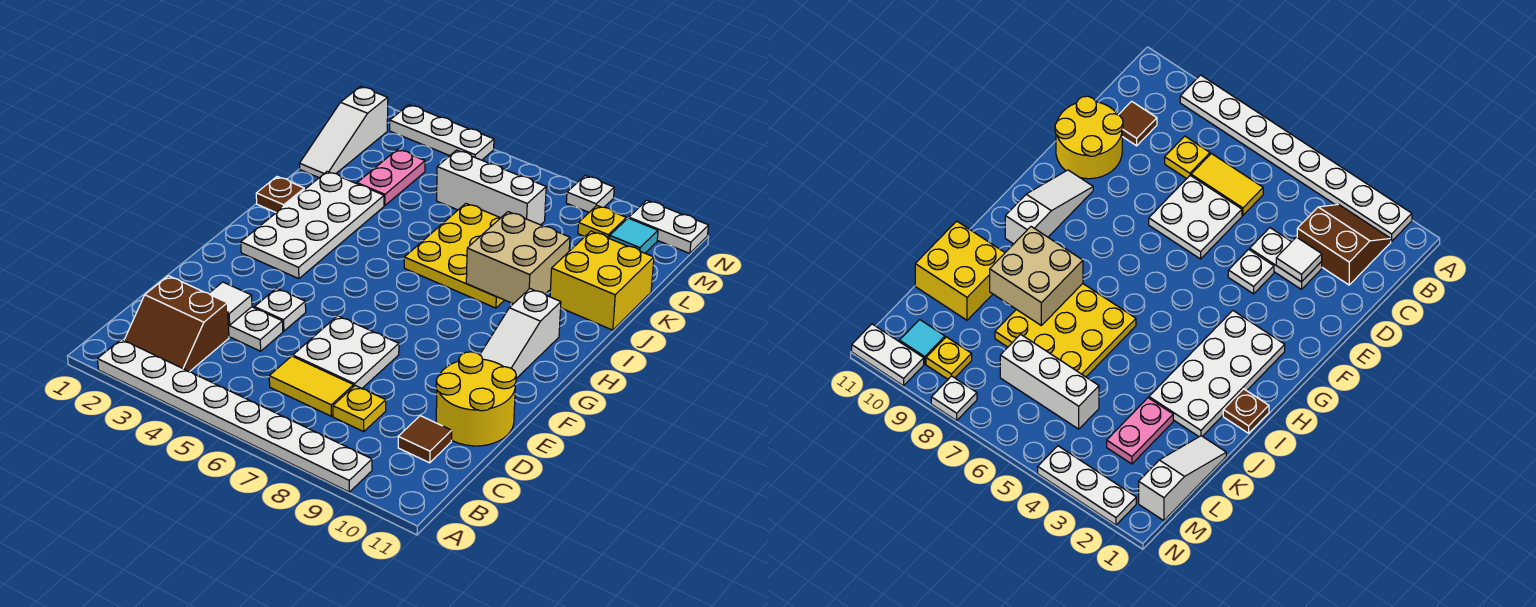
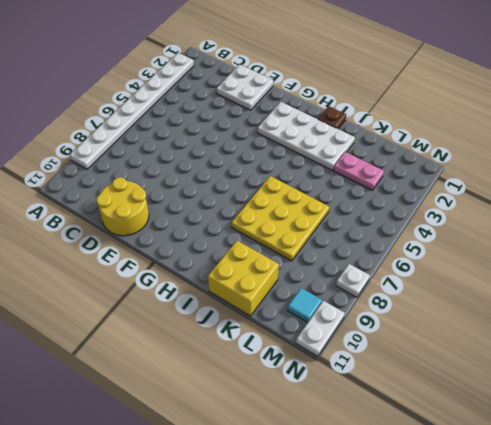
white plate D1:E2 level 1 -> white plate D6:E7 level 1
none -> brown slope B2:C3 level 1 top C
none -> yellow tile C6:C7 level 1
none -> yellow plate C8 level 1

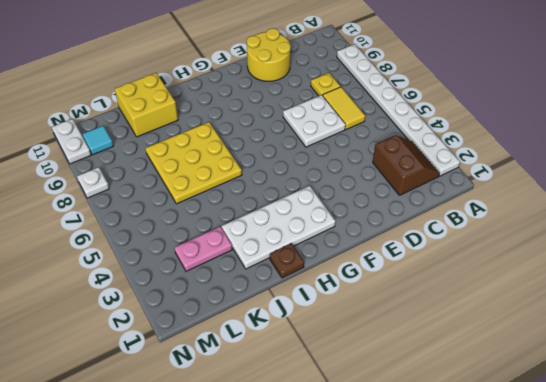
none -> brown tile C10 level 1
none -> white plate D3:D4 level 1
none -> white plate E4 level 1

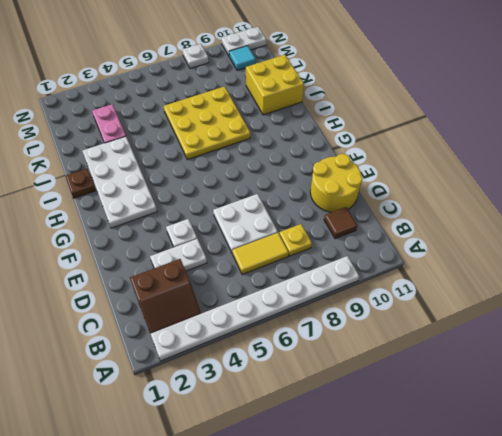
none -> white slope F10:H10 level 1 top H
none -> white slope K1:M1 level 1 top M
none -> white brick L5:L7 level 1

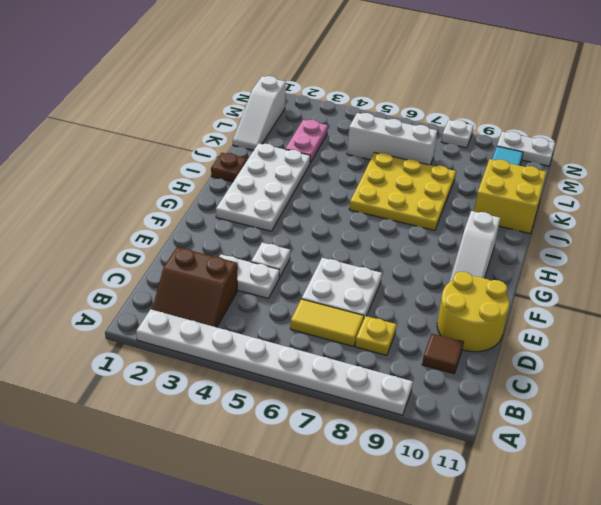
none -> yellow plate M9 level 1
none -> white plate N2:N4 level 1
none -> white tile D3 level 2

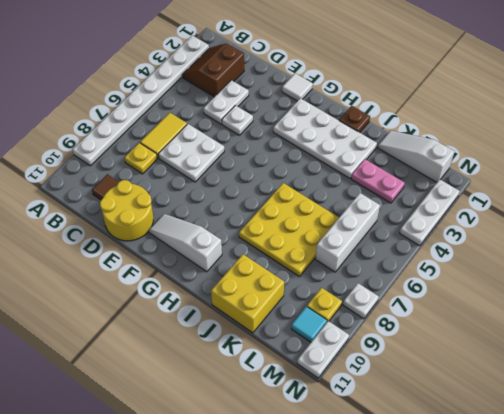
white tile F1 level 1 -> white tile D3 level 2
none -> tan brick I8:J9 level 2

